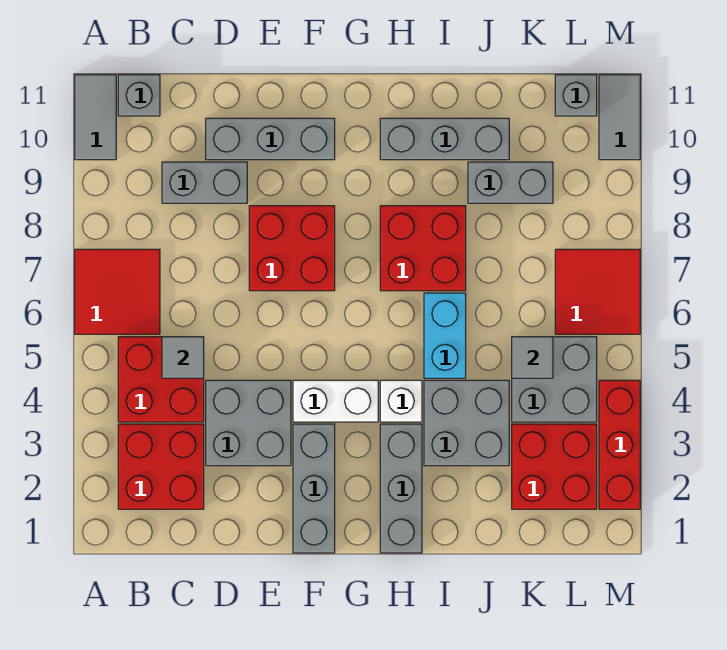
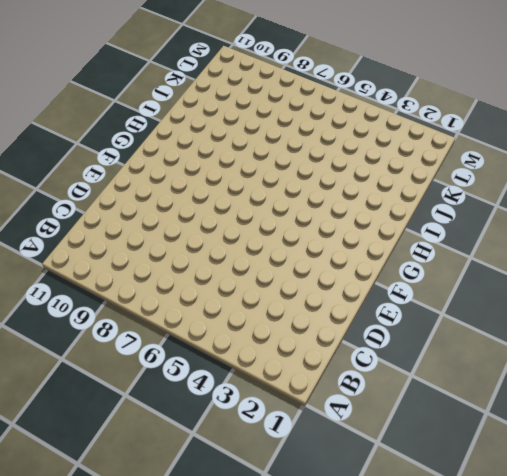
none -> red tile A6:B7 level 1
none -> grey tile A10:A11 level 1
none -> red brick B2:C3 level 1

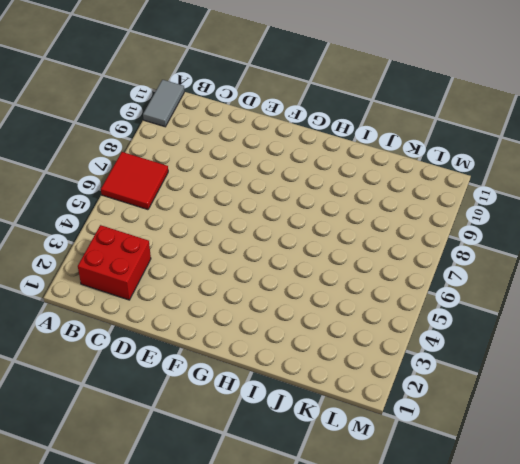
none -> red brick B4:C5 level 1
none -> grey brick B11 level 1
none -> grey brick C9:D9 level 1

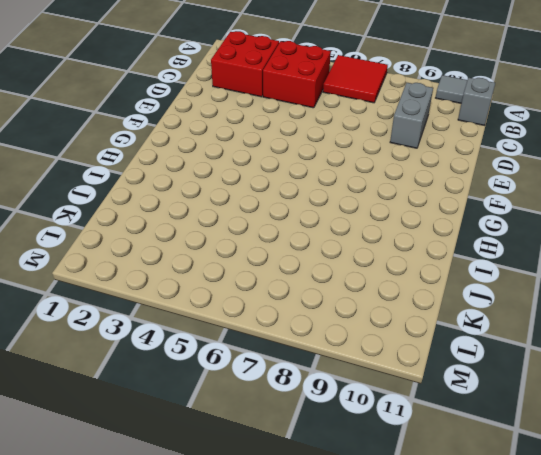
none -> grey brick D3:E4 level 1
none -> grey brick D10:F10 level 1
none -> red brick E7:F8 level 1

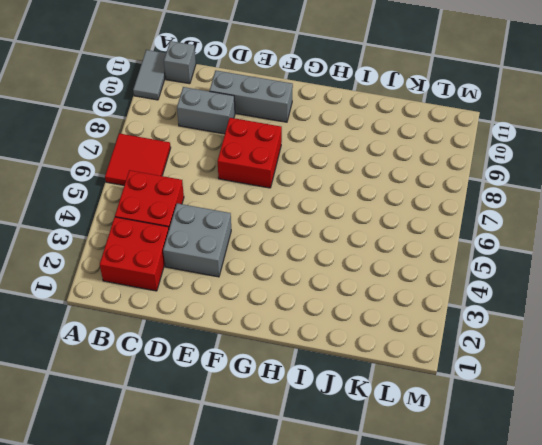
none -> grey brick F1:F3 level 1
none -> white brick F4:G4 level 1
none -> grey brick H1:H3 level 1

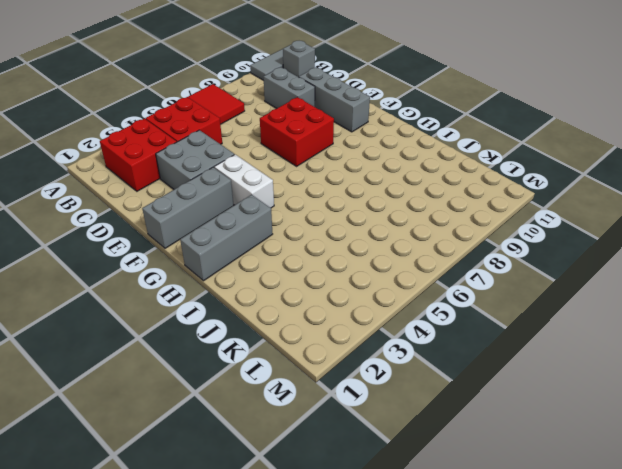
none -> white brick H4 level 1
none -> red brick H7:I8 level 1
none -> grey brick H10:J10 level 1

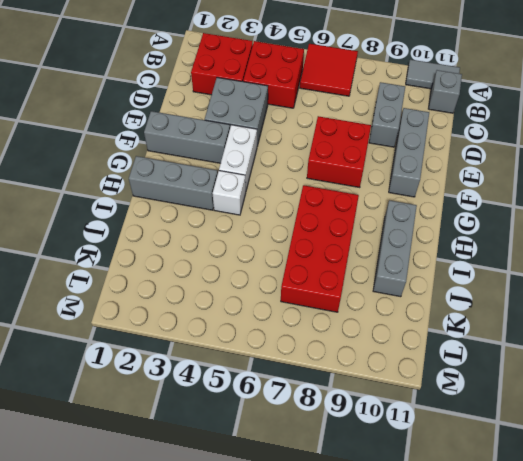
red brick H7:K8 level 1 -> red brick H7:I8 level 1
none -> grey brick I3:J4 level 1
none -> cyan brick I5:I6 level 1
none -> grey brick J9:K9 level 1

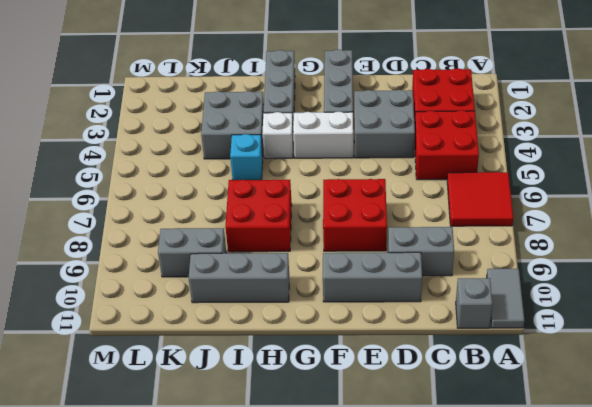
cyan brick I5 level 1 -> cyan brick I5:I6 level 1
none -> red brick K2:L3 level 1
none -> grey brick K4:L5 level 1
none -> red tile L6:M7 level 1

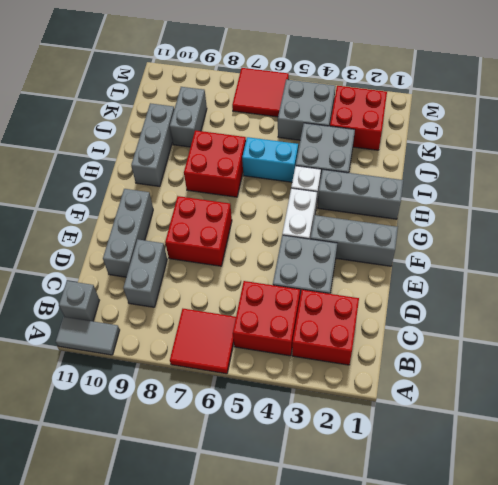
none -> grey brick L11 level 1
none -> red brick M2:M4 level 1
none -> grey tile M10:M11 level 1

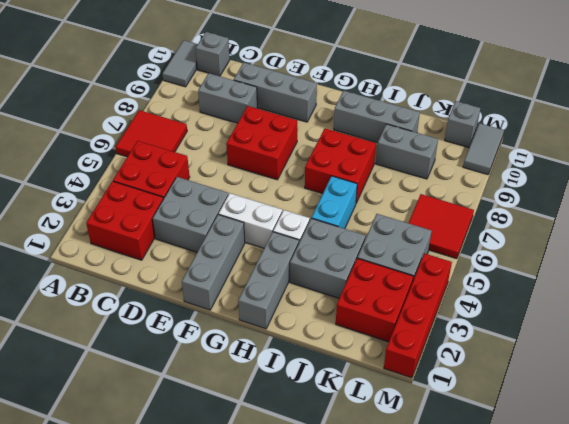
red brick M1:M4 level 1 -> red brick M2:M4 level 1
none -> grey tile C5 level 2
none -> grey tile K5 level 2

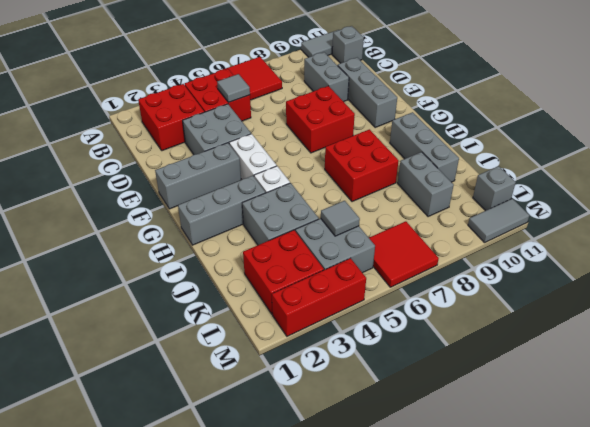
none -> cyan brick I5:I6 level 1

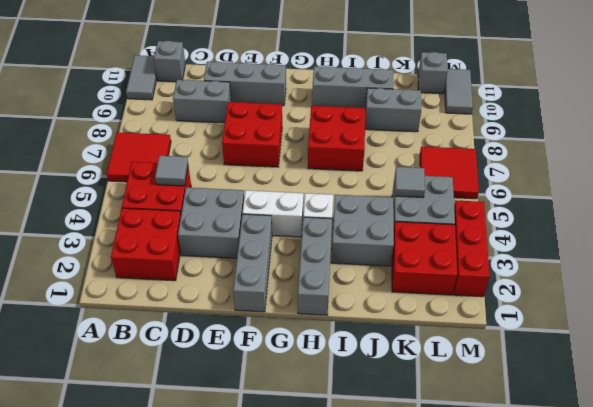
none -> cyan brick I5:I6 level 1

